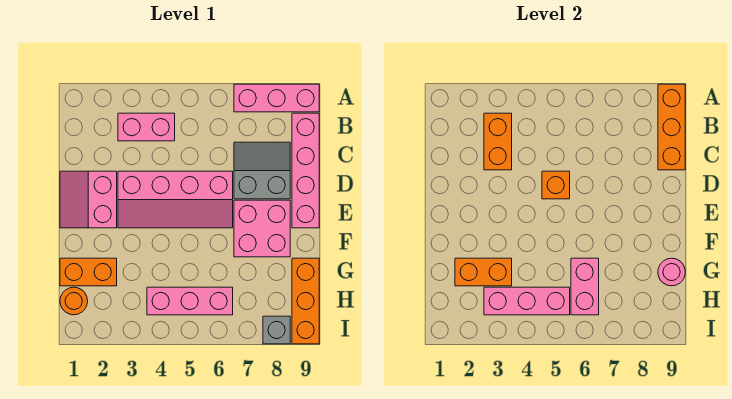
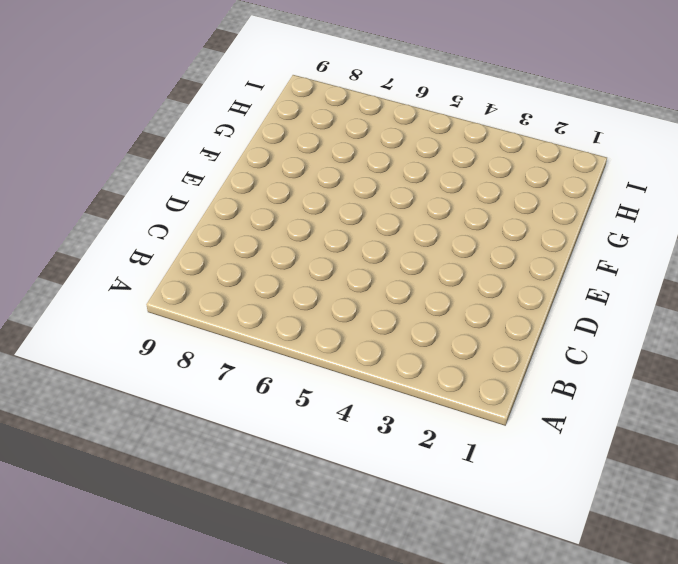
none -> pink brick A7:A9 level 1
none -> pink brick B3:B4 level 1
none -> pink brick B9:E9 level 1

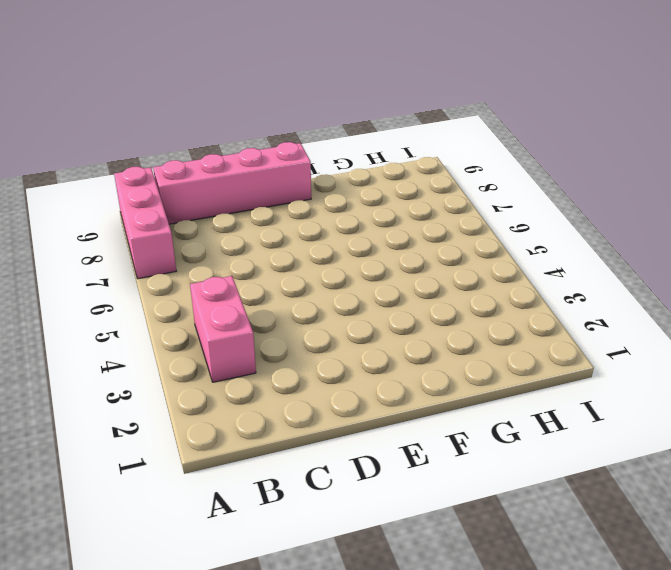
none -> grey slope C7:D8 level 1 top D
none -> pink slope D1:E2 level 1 top 2
none -> pink slope D3:E6 level 1 top D

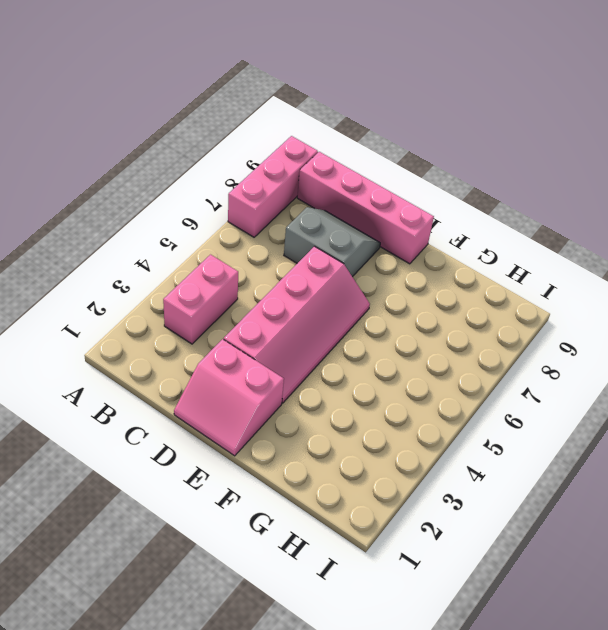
grey slope C7:D8 level 1 top 7 -> grey slope C7:D8 level 1 top D
none -> pink brick E7:F8 level 1
none -> orange brick G1:G2 level 1
none -> orange brick G9:I9 level 1

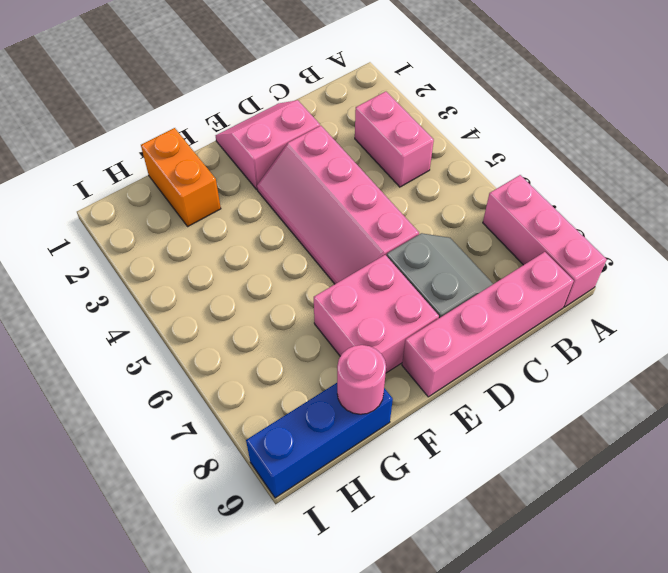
blue brick G9:I9 level 1 -> orange brick G9:I9 level 1
none -> orange round brick H1 level 1
none -> pink brick H4:H6 level 1
none -> grey brick I8 level 1

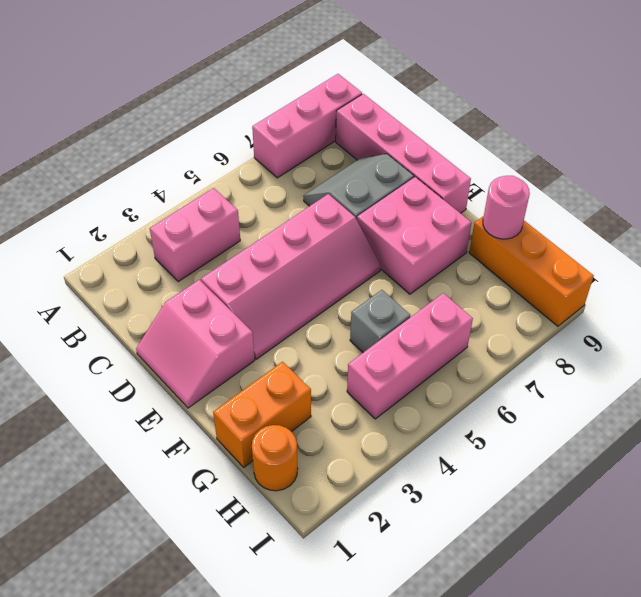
grey brick G5 level 1 -> grey brick I8 level 1
none -> orange brick A9:C9 level 2
none -> orange brick B3:C3 level 2
none -> orange brick D5 level 2

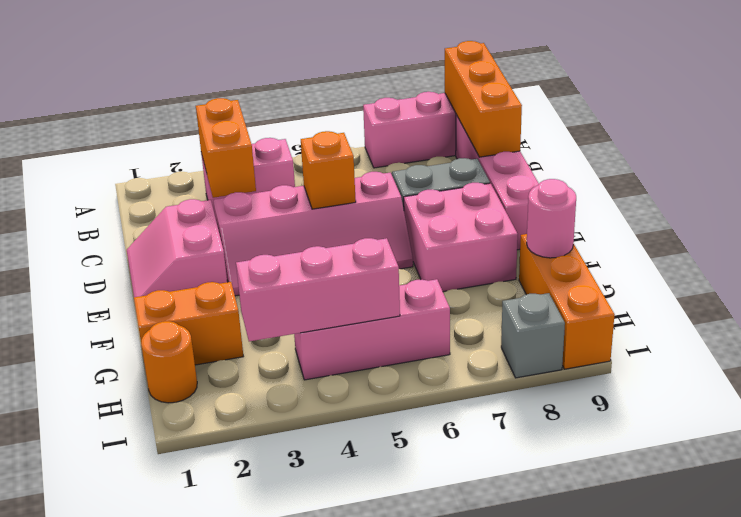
none -> orange brick G2:G3 level 2
none -> pink brick G6:H6 level 2

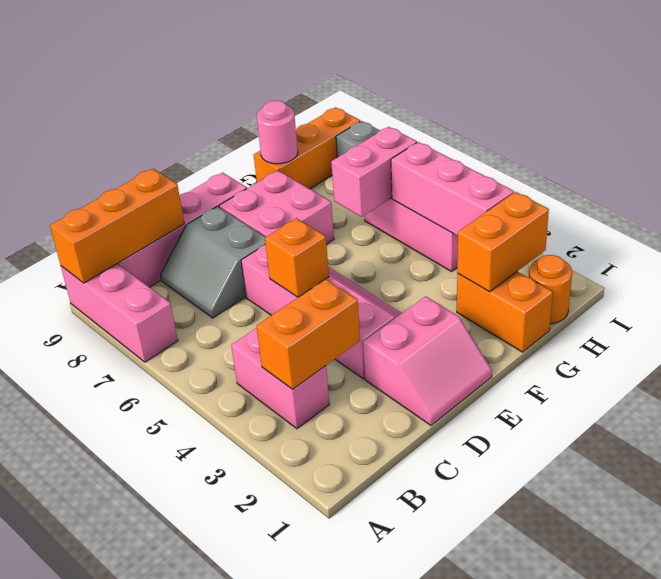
orange brick G2:H2 level 2 -> orange brick G2:G3 level 2

